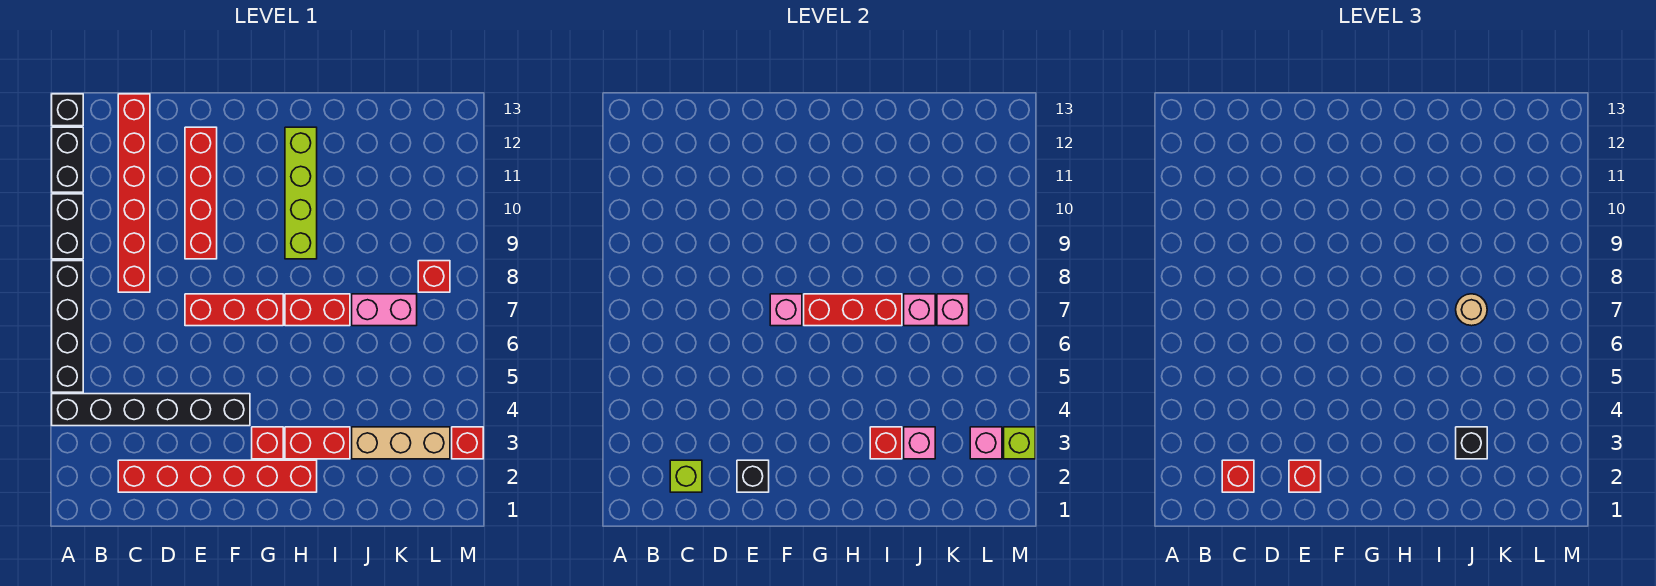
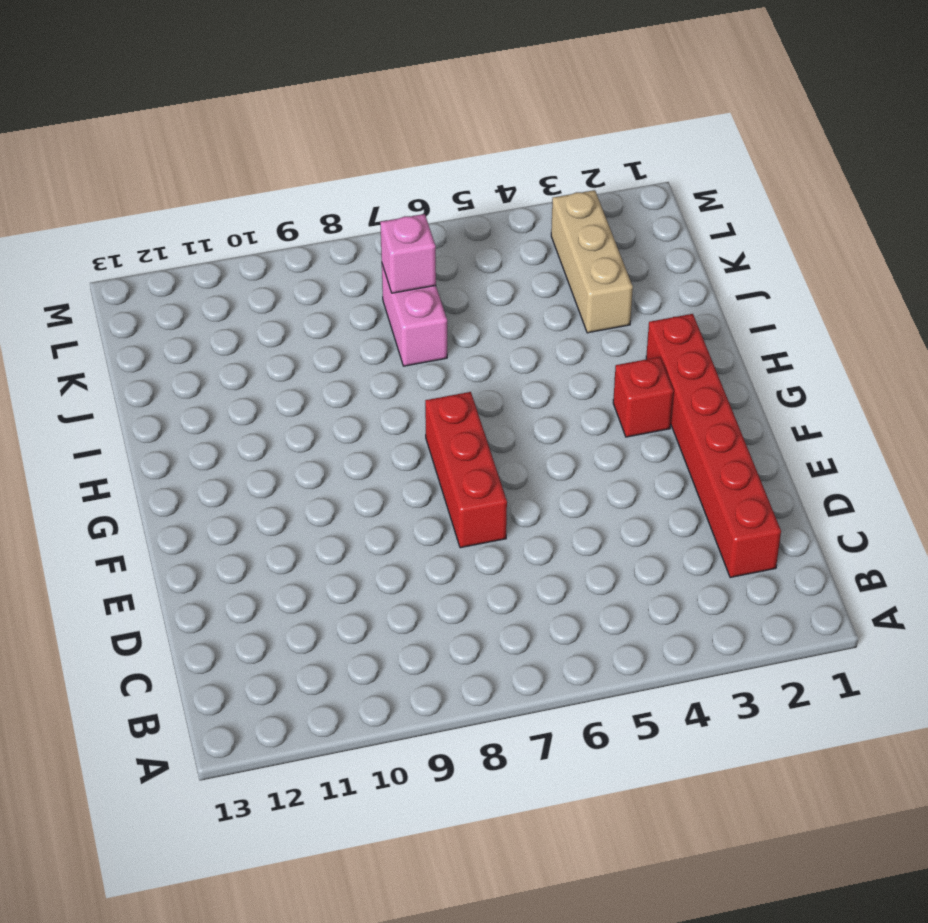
none -> black brick A4:F4 level 1
none -> black brick A5:A8 level 1
none -> black brick A9:A10 level 1
none -> black brick A11:A12 level 1

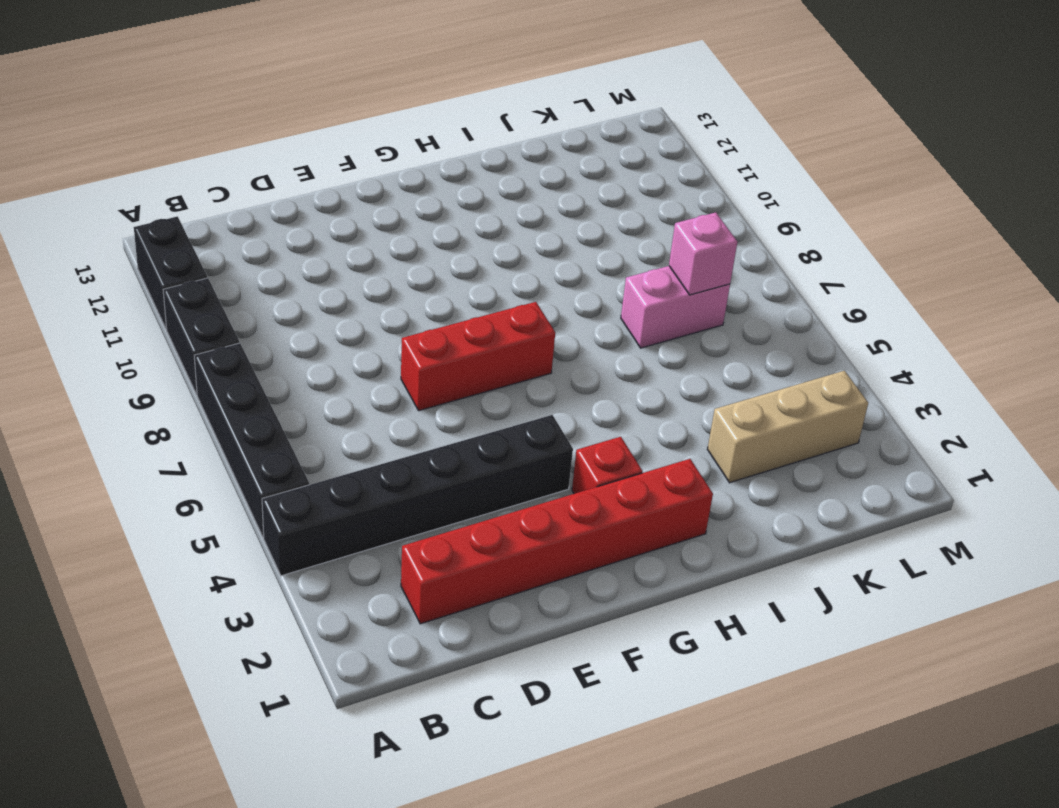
none -> black brick A13 level 1
none -> red brick C8:C13 level 1
none -> red brick E9:E12 level 1
none -> red brick H3:I3 level 1

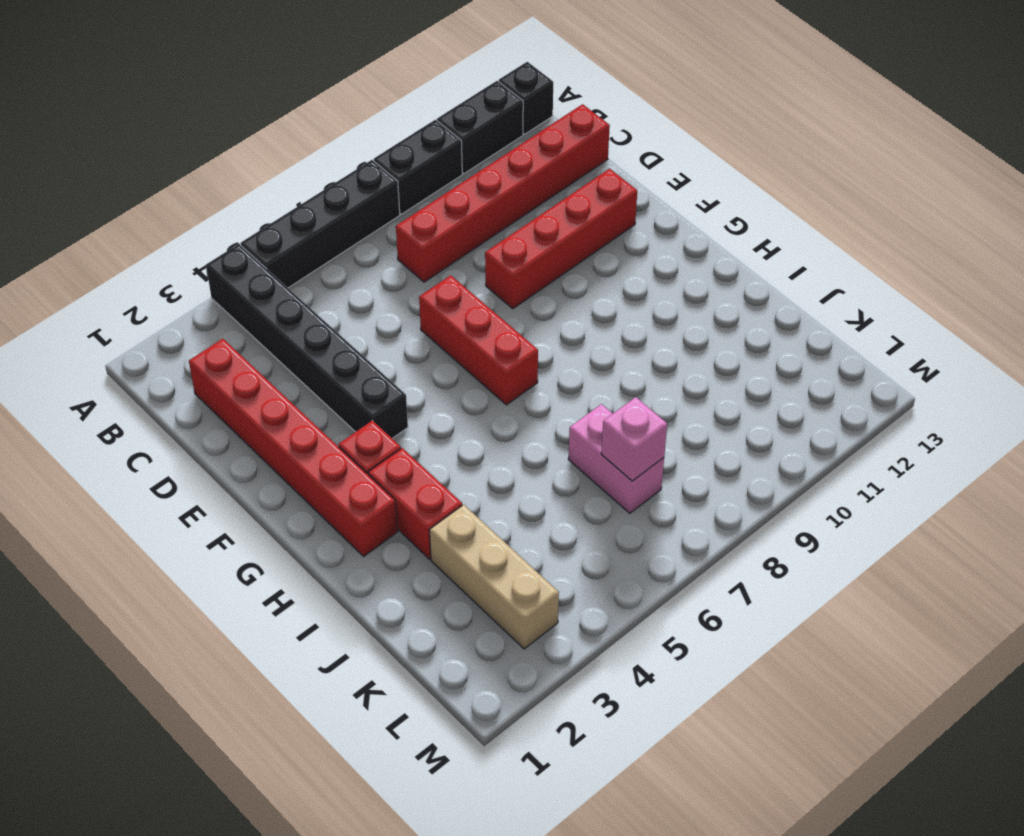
none -> red brick H7:I7 level 1
none -> lime brick H9:H12 level 1
none -> red brick L8 level 1
none -> red brick M3 level 1

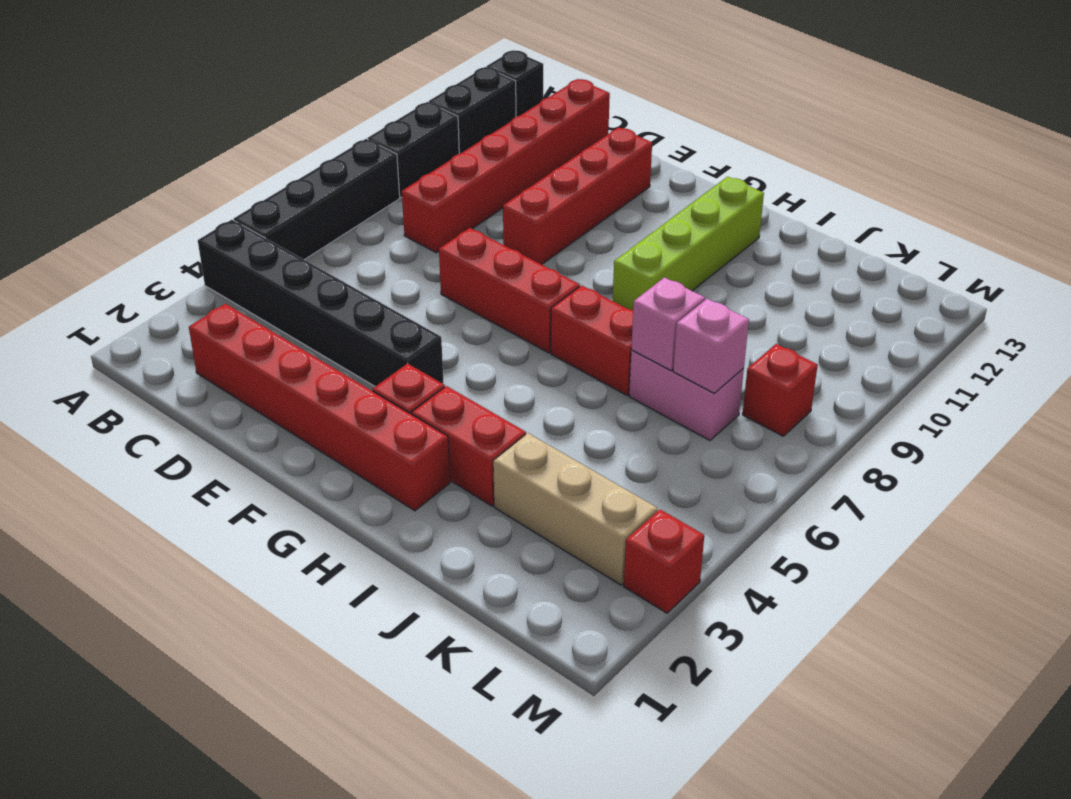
none -> lime brick C2 level 2
none -> black brick E2 level 2
none -> pink brick F7 level 2
none -> red brick G7:I7 level 2

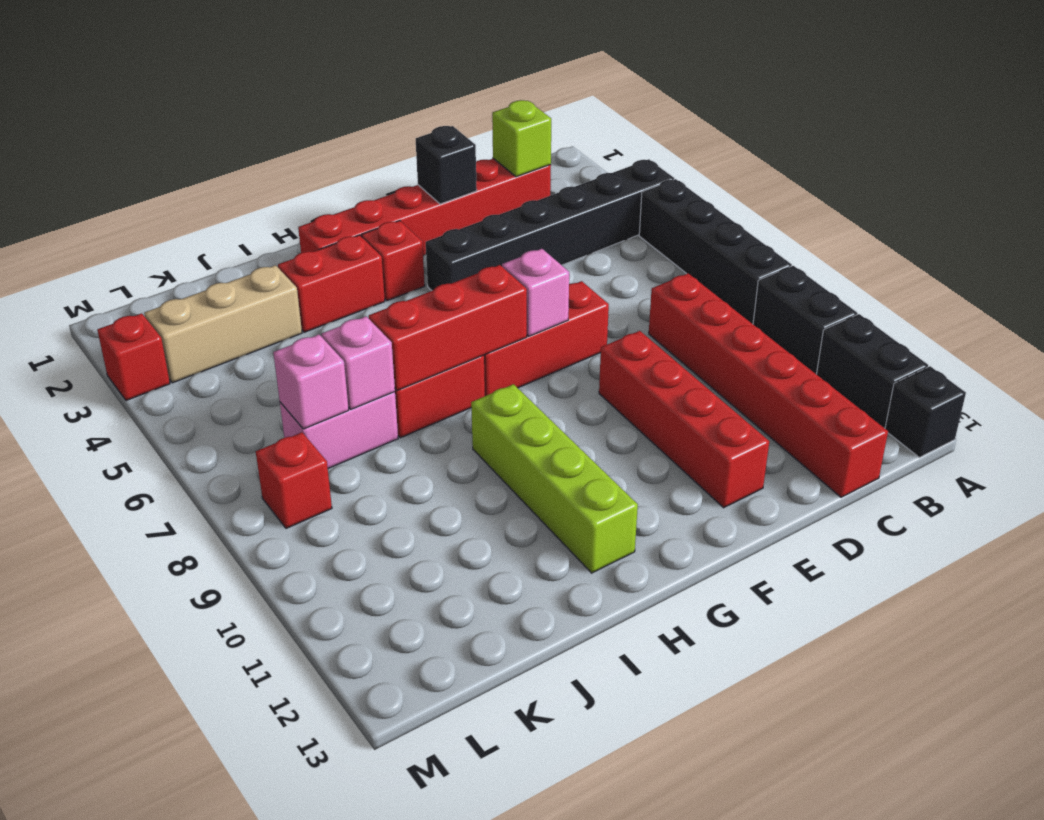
none -> red brick I3 level 2
none -> pink brick J3 level 2
none -> pink brick L3 level 2
none -> lime brick M3 level 2

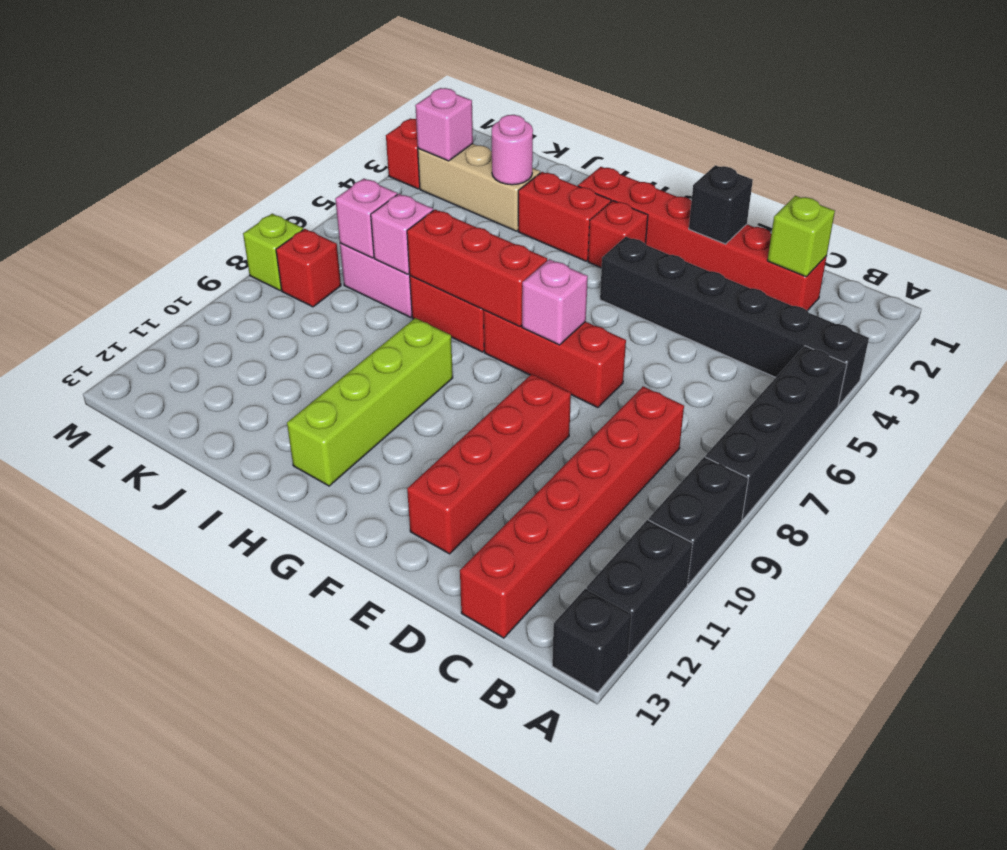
pink round brick J3 level 2 -> pink brick J3 level 2
lime brick M8 level 1 -> lime brick M3 level 2
none -> red brick I3 level 2
none -> red brick C2 level 3
none -> red brick E2 level 3
none -> black brick J3 level 3

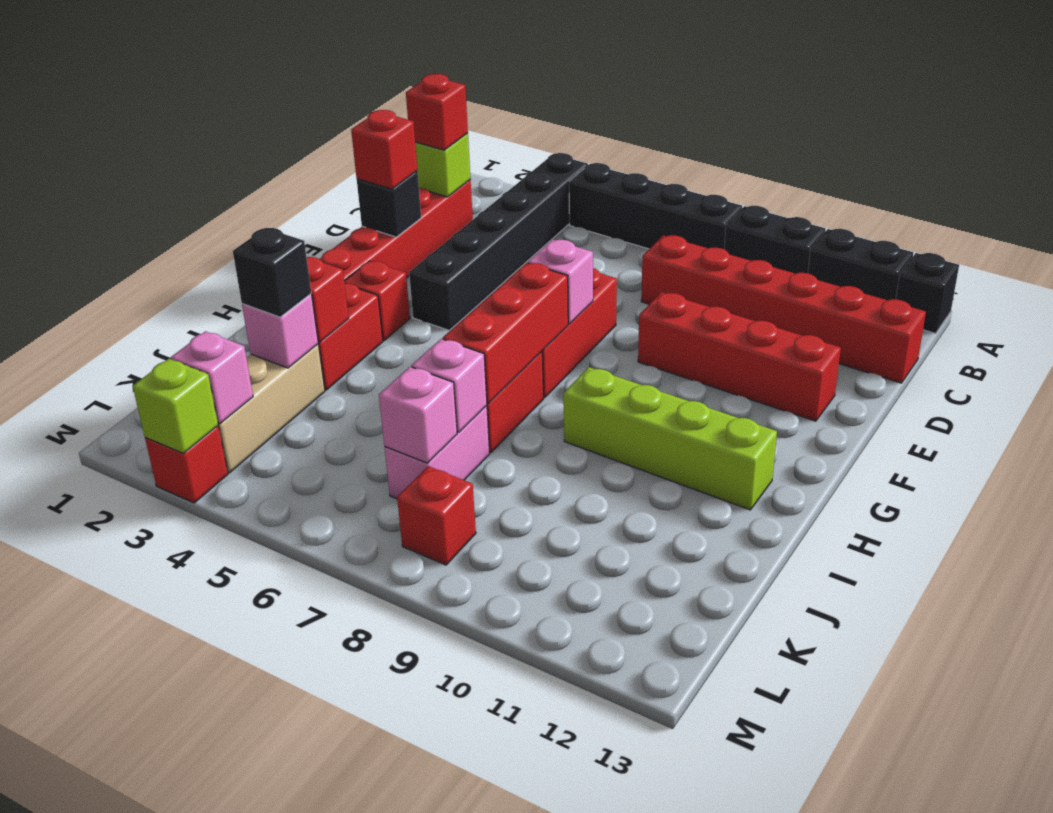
none -> tan round brick J7 level 3

